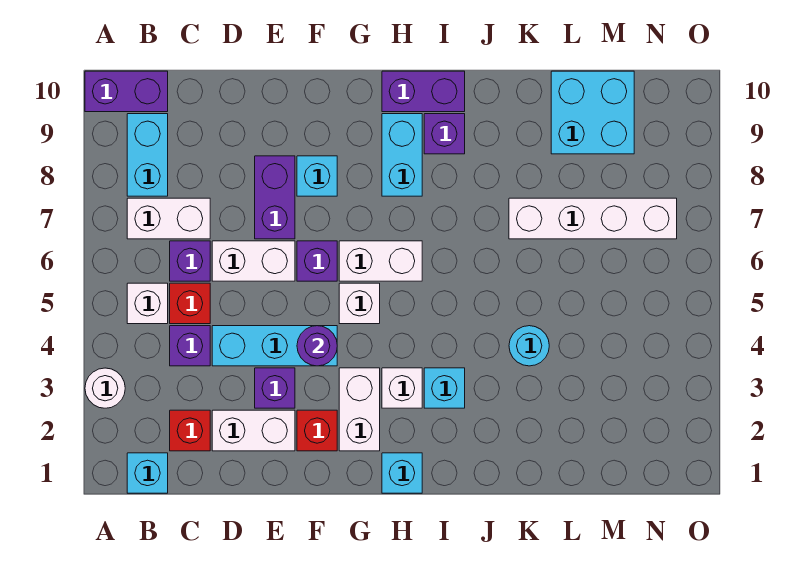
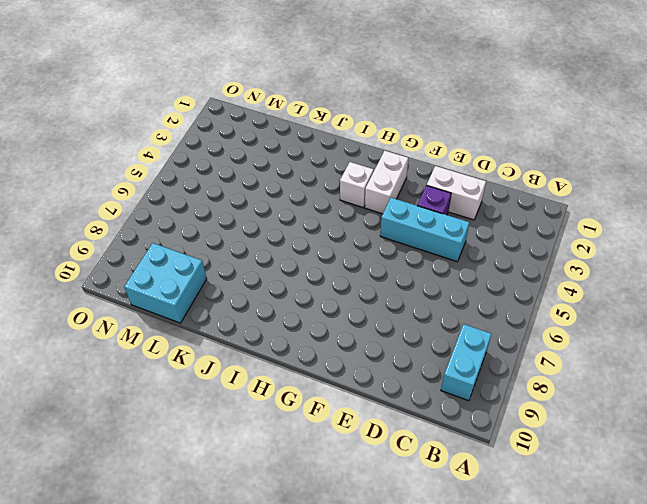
none -> white round brick A3 level 1
none -> purple brick A10:B10 level 1
none -> cyan brick B1 level 1
none -> white brick B5 level 1

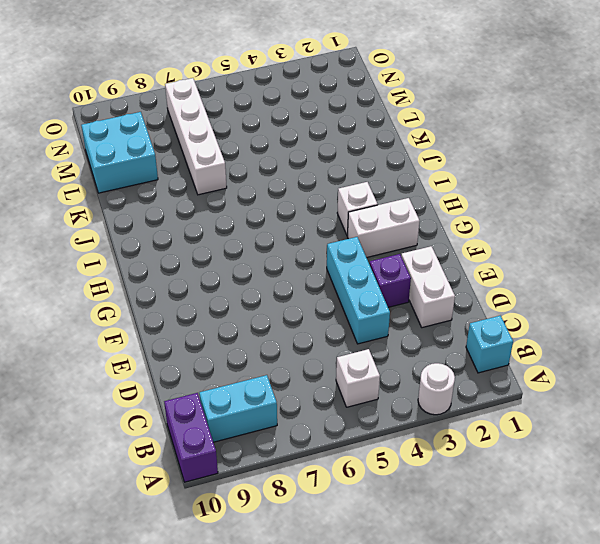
none -> white brick B7:C7 level 1
none -> red brick C2 level 1
none -> purple brick C4 level 1
none -> red brick C5 level 1

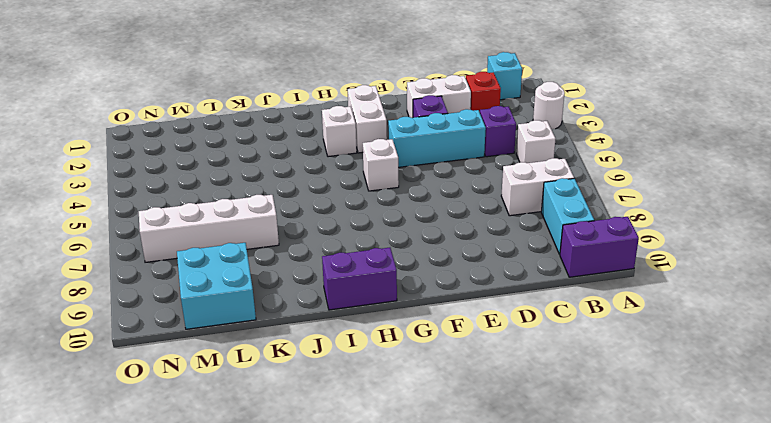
none -> red brick C5 level 1
none -> purple brick C6 level 1
none -> white brick D6:E6 level 1
none -> purple brick E7:E8 level 1

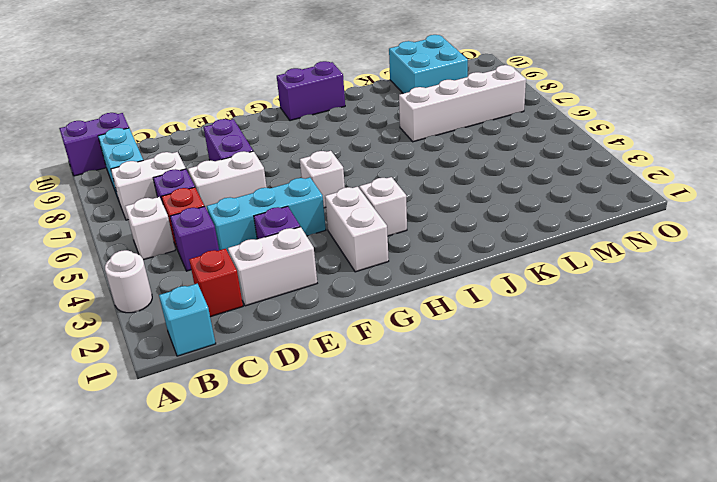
none -> red brick F2 level 1
none -> purple brick F6 level 1
none -> cyan brick F8 level 1
none -> white brick G6:H6 level 1

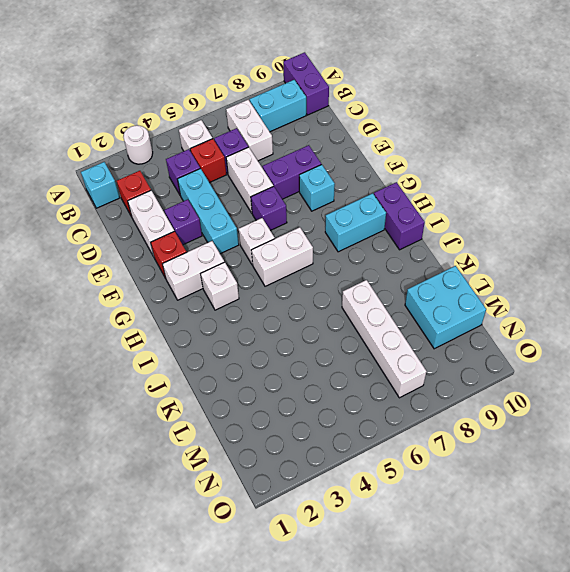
white brick H5:H6 level 1 -> white brick G6:H6 level 1
none -> cyan brick H1 level 1
none -> cyan brick I3 level 1
none -> purple brick I9 level 1
none -> cyan round brick K4 level 1

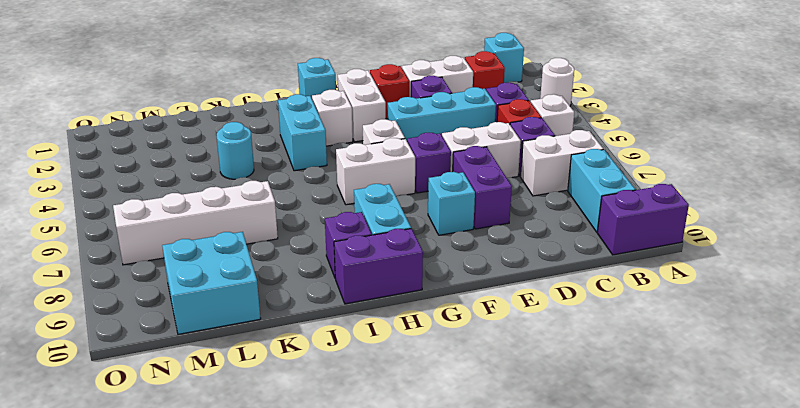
cyan brick I3:I4 level 1 -> cyan brick I3 level 1
none -> purple round brick F4 level 2

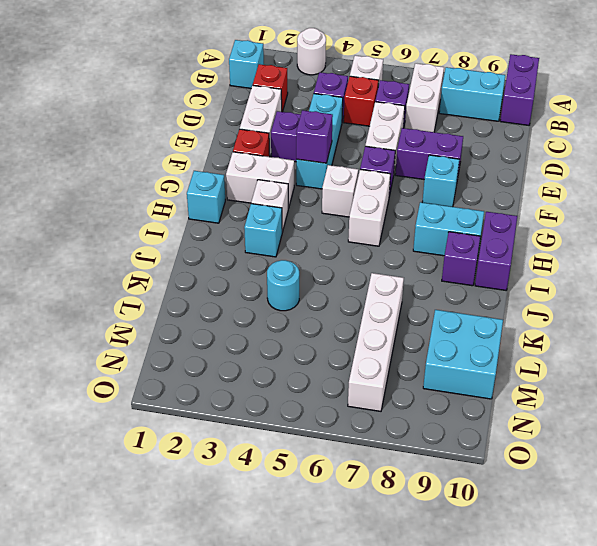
purple brick F4 level 2 -> purple round brick F4 level 2

